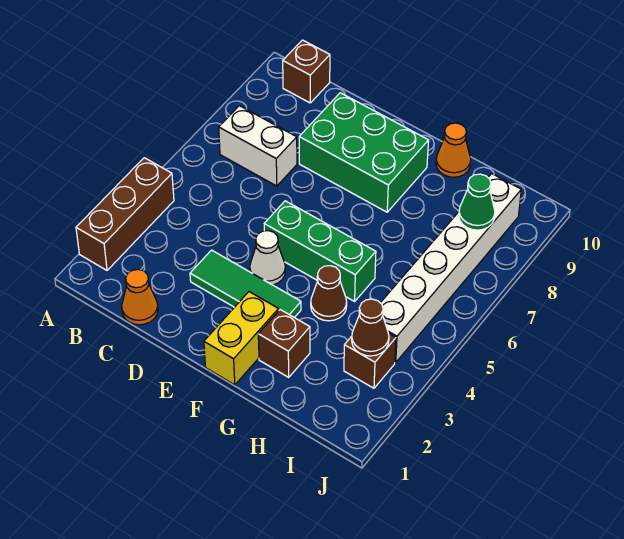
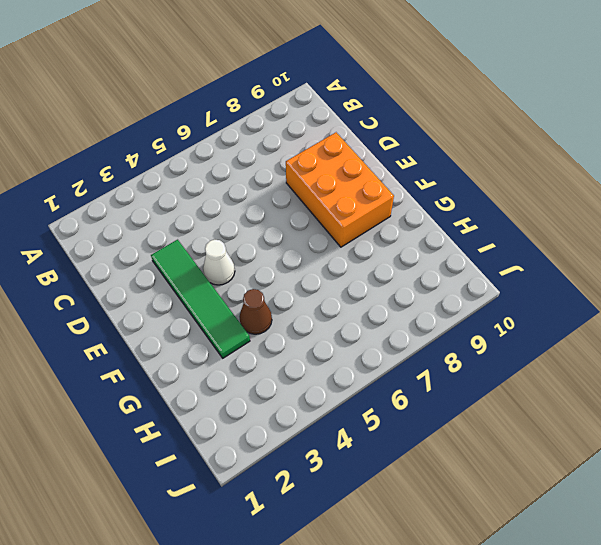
green tile D3:G3 level 1 -> green tile D3:F3 level 1
orange brick D8:F9 level 1 -> green brick D8:F9 level 1
none -> brown brick A2:A4 level 1
none -> white brick B7:C7 level 1
none -> brown brick B10 level 1

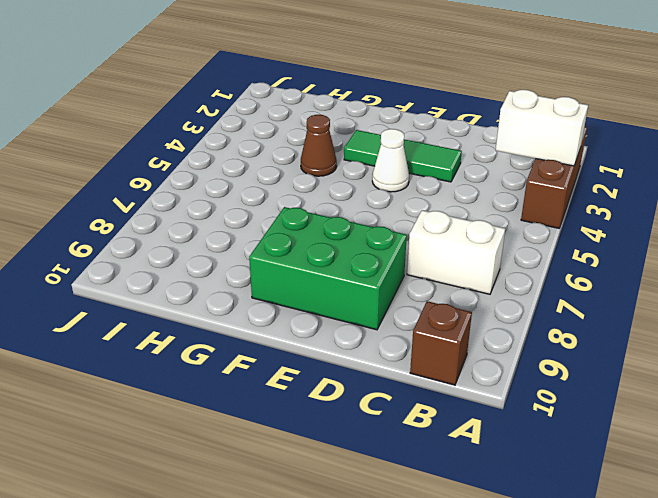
white brick A3:B3 level 2 -> none
none -> orange cone C1 level 1
none -> green brick E5:G5 level 1
none -> yellow brick F1:F2 level 1

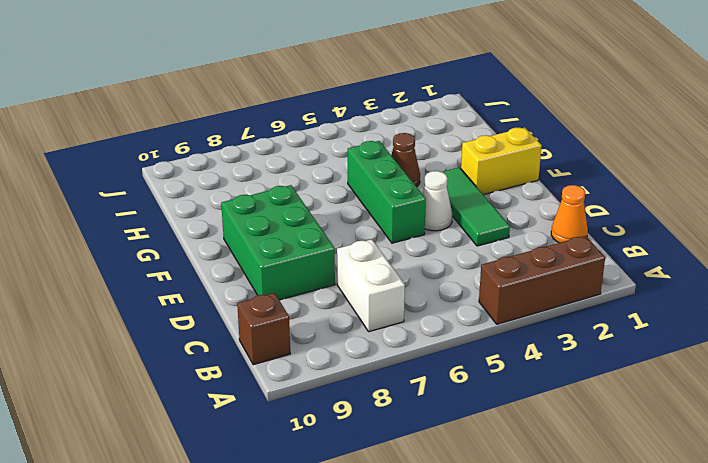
none -> brown brick G2 level 1
none -> orange cone G10 level 1
none -> brown brick I3 level 1

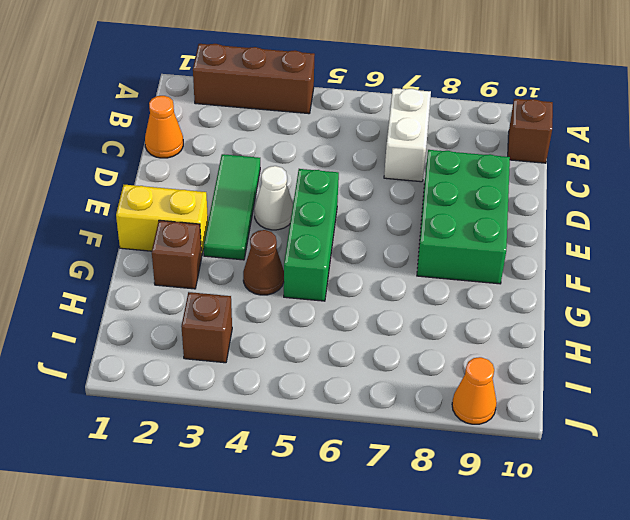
orange cone J9 level 1 -> orange cone G10 level 1
none -> white brick I4:I9 level 1
none -> brown cone I3 level 2
none -> green cone I8 level 2

